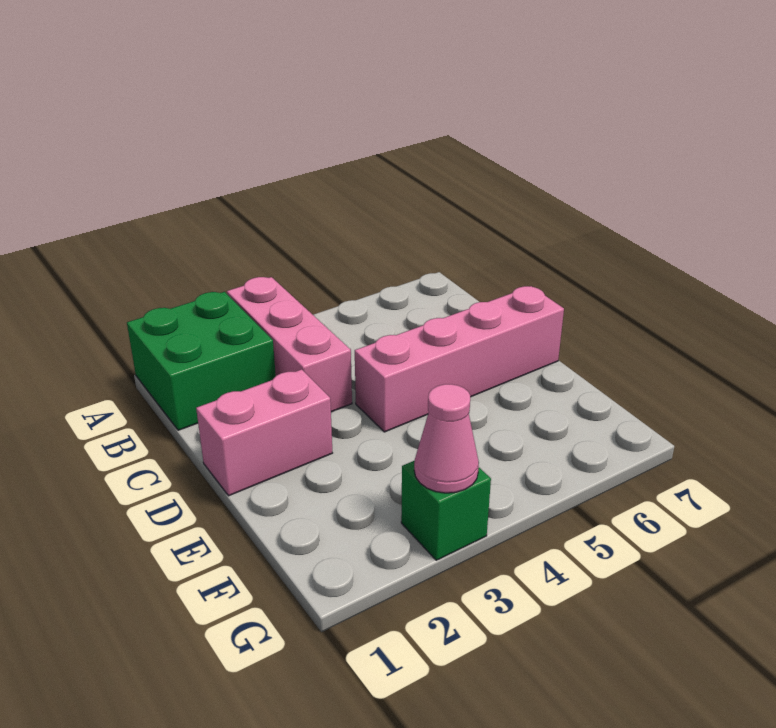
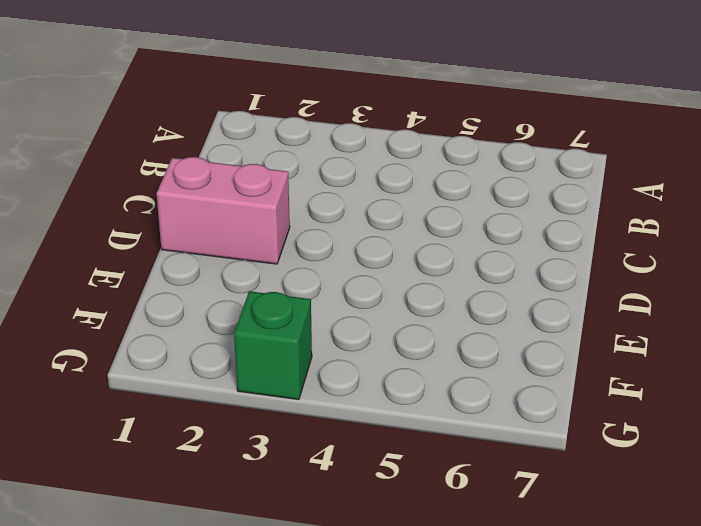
none -> green brick A1:B2 level 1
none -> pink brick A3:C3 level 1

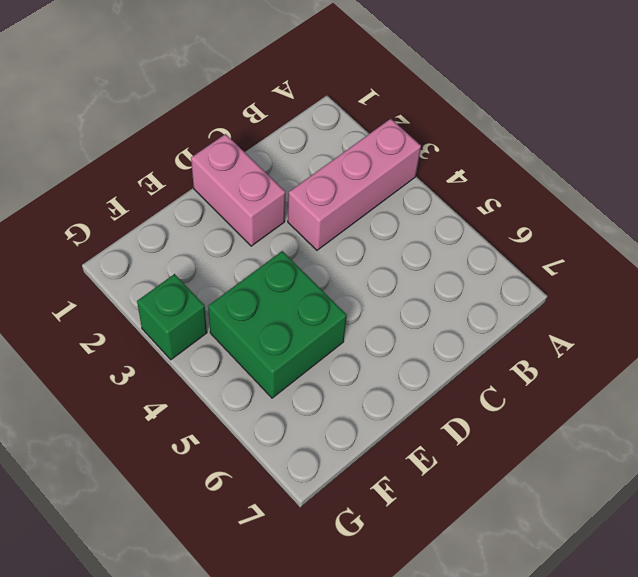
green brick E4:F5 level 1 -> green brick A1:B2 level 1
none -> pink brick D4:D7 level 1
none -> pink cone G3 level 2

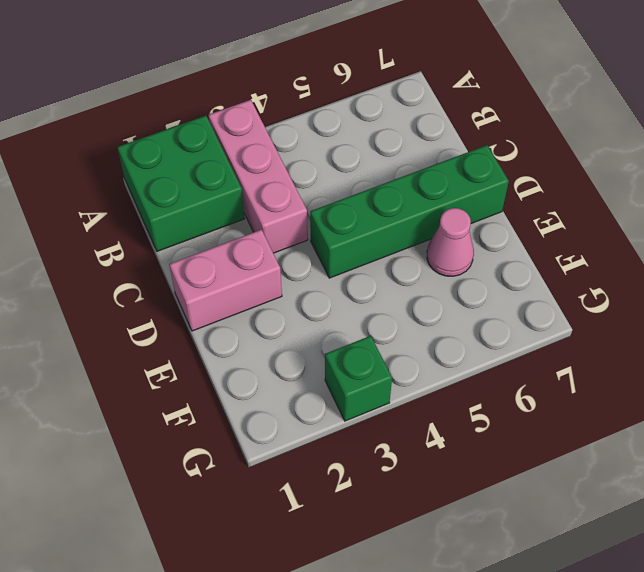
green brick D4:D7 level 1 -> pink brick D4:D7 level 1
pink cone E6 level 1 -> pink cone G3 level 2

